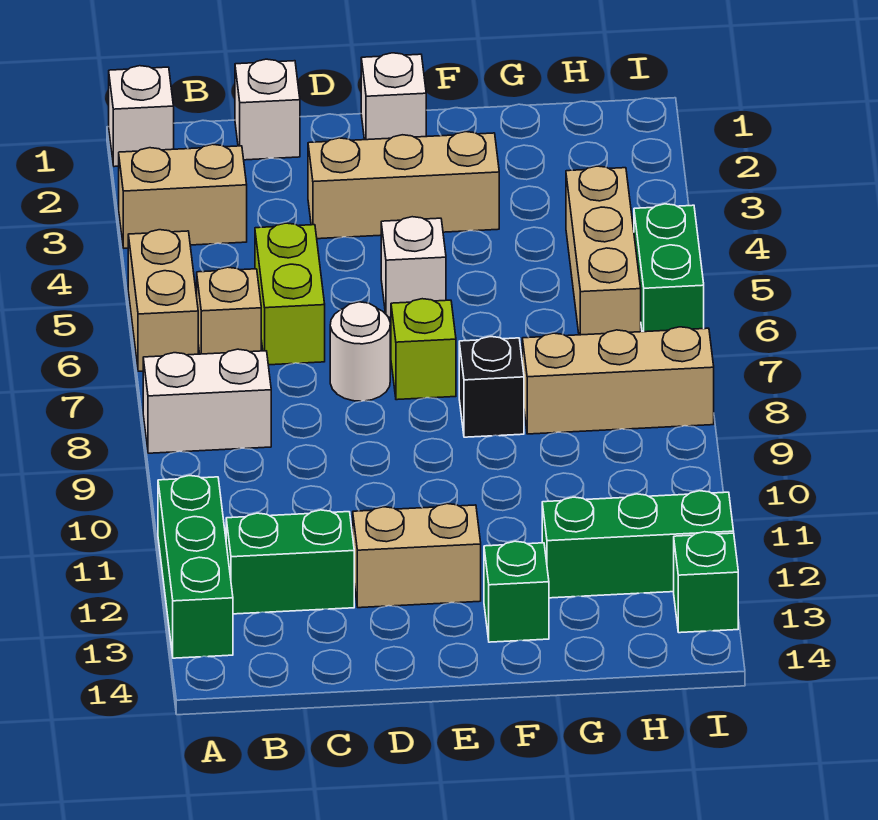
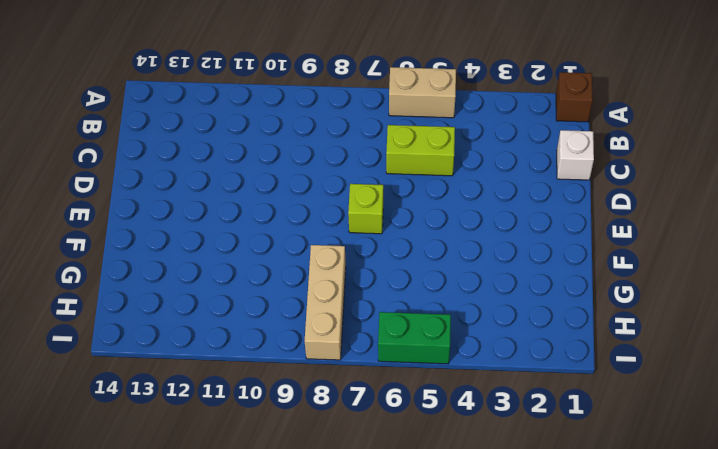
brown brick A1 level 1 -> white brick A1 level 1
none -> tan brick A3:B3 level 1
none -> white brick A8:B8 level 1
none -> green brick A11:A13 level 1

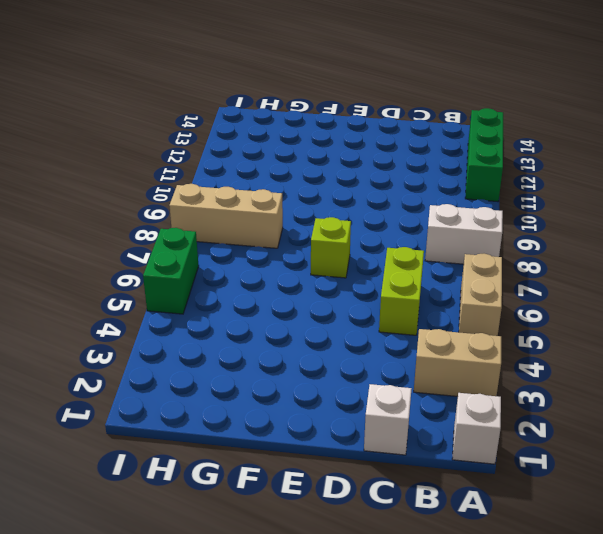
none -> tan brick B6 level 1
none -> green brick B12:C12 level 1
none -> tan brick D3:F3 level 1

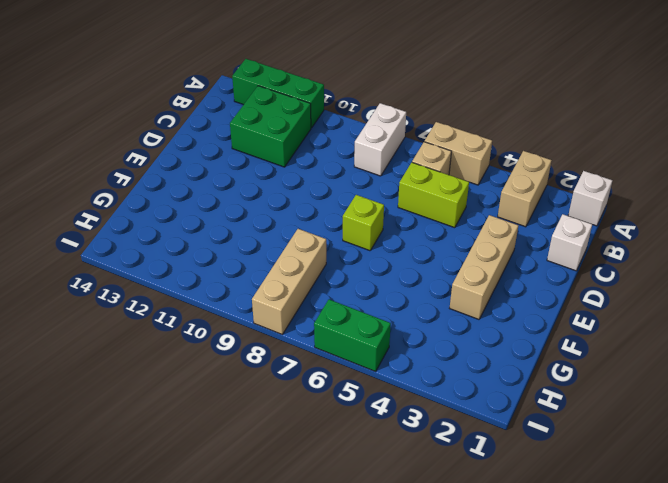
green brick B11:C12 level 1 -> green brick B12:C12 level 1
none -> white round brick D7 level 1
none -> tan brick D12:E12 level 1
none -> white brick E1 level 1

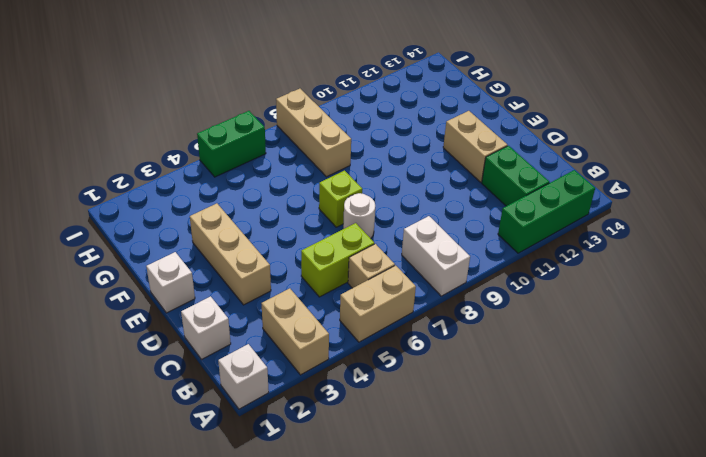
none -> white brick E5 level 1
none -> black brick F8 level 1
none -> green brick F13 level 1

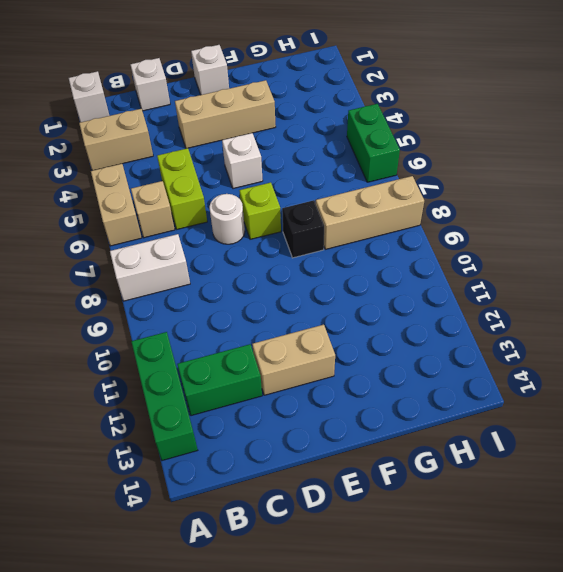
none -> green brick F13 level 1
none -> green brick G12:I12 level 1
none -> tan brick H4:H6 level 1

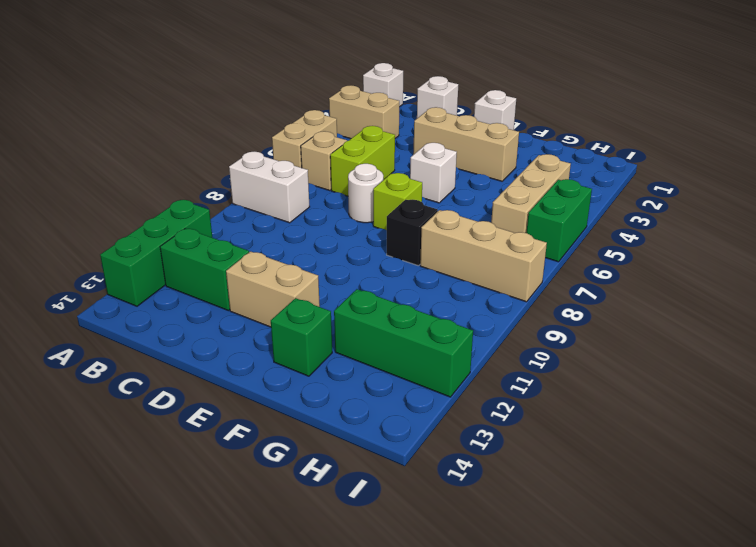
none -> green brick I13 level 1

